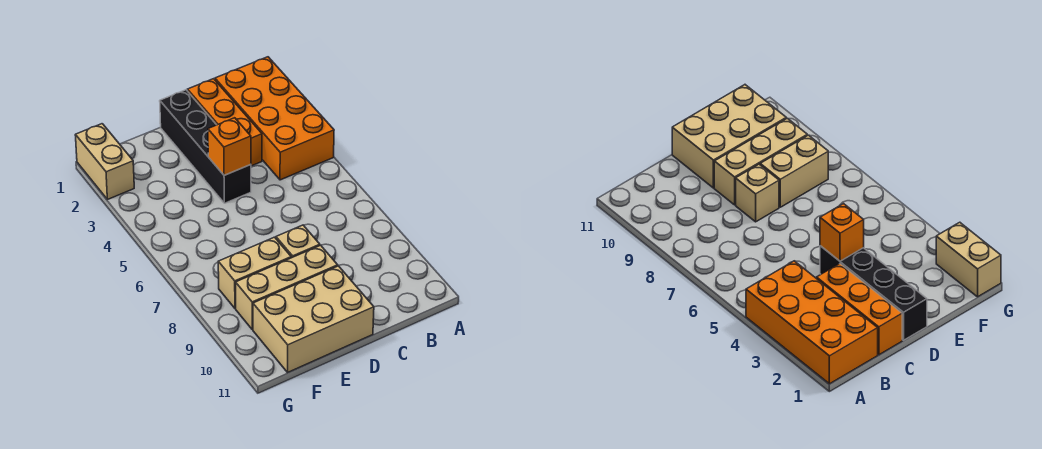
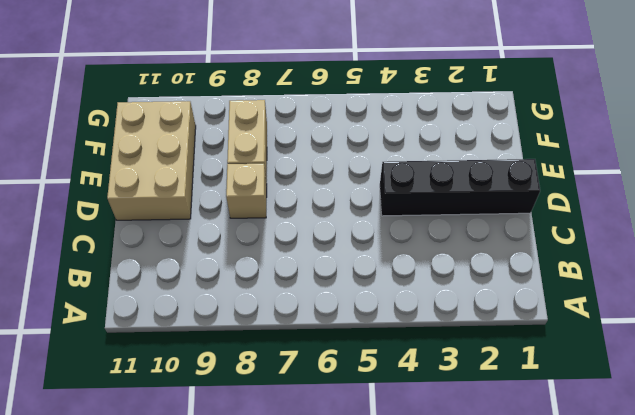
none -> orange brick A1:B4 level 1
none -> orange brick C1:C3 level 1

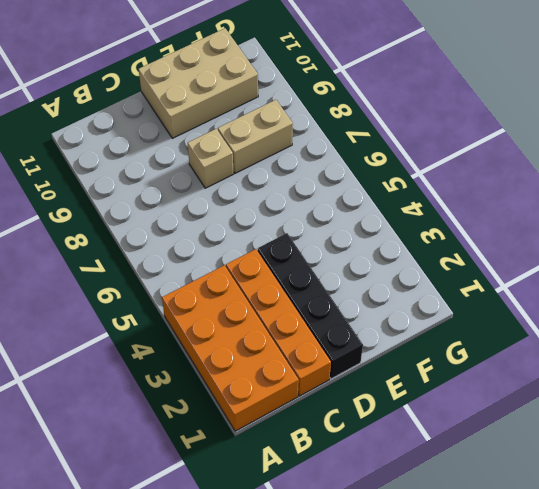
orange brick C1:C4 level 1 -> orange brick C1:C3 level 1
none -> tan brick D9:F9 level 1
none -> tan brick G1:G2 level 1

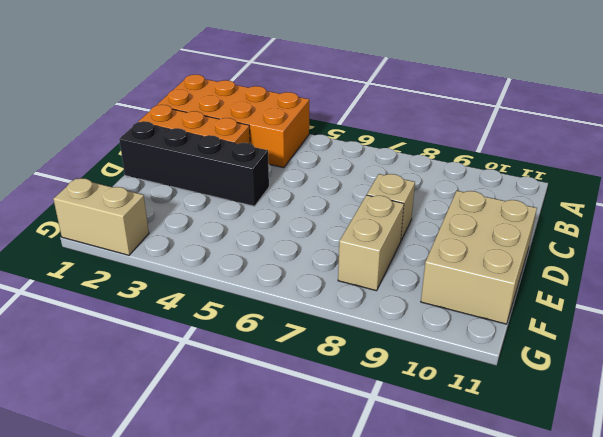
none -> tan brick D9:F9 level 1
none -> orange brick D4 level 2

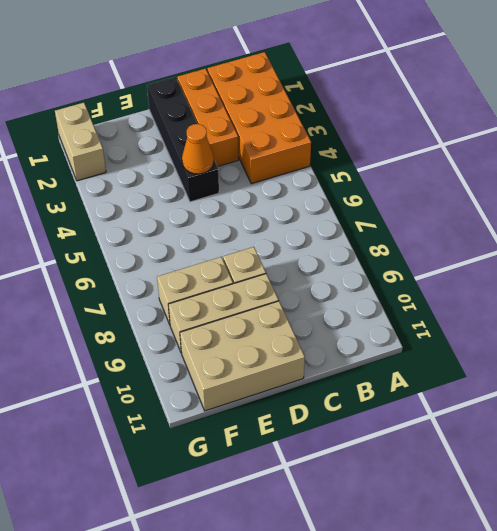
orange cone D4 level 2 -> orange brick D4 level 2

